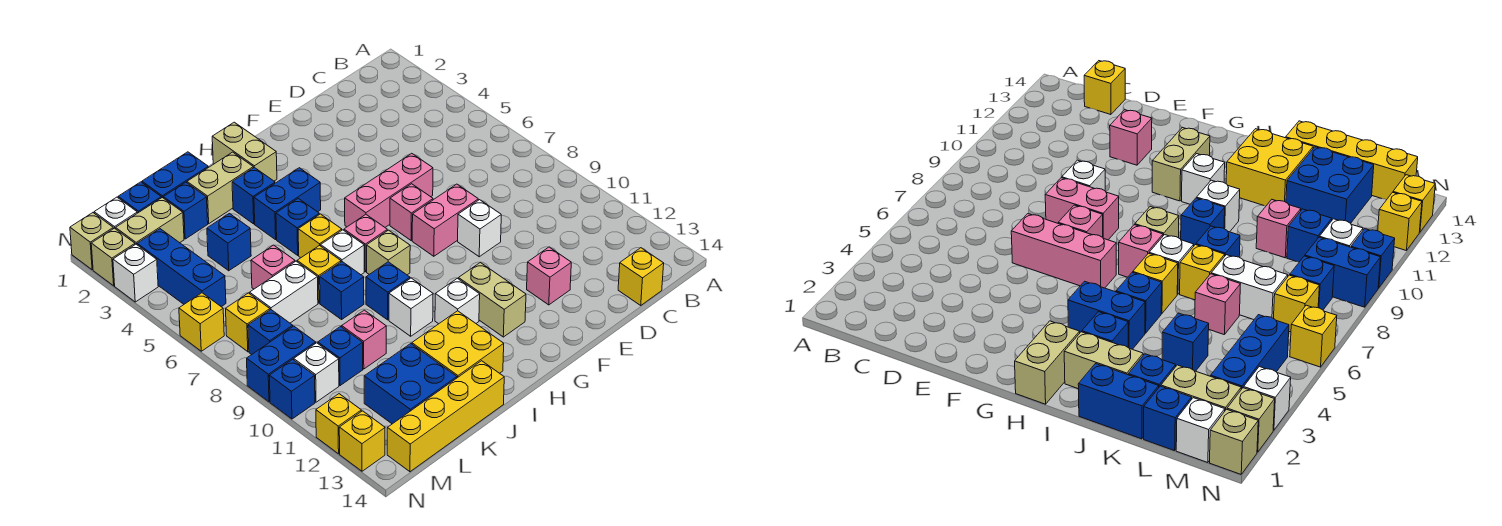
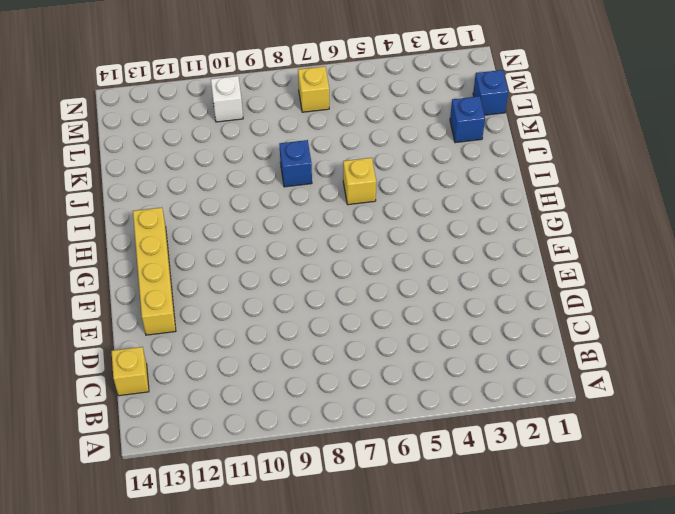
yellow brick E13:H13 level 1 -> yellow brick J14:M14 level 1
none -> pink brick E6:G6 level 1
none -> pink brick E8:F8 level 1
none -> white brick E9 level 1
none -> pink brick E12 level 1

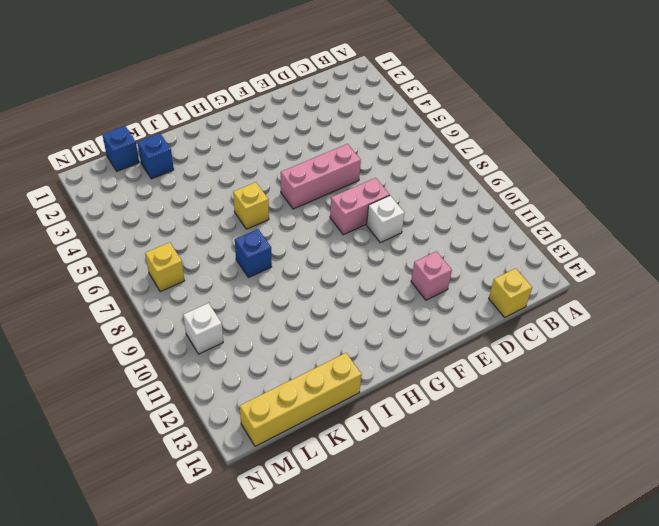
none -> pink brick F7 level 1
none -> tan brick G11:G12 level 1
none -> tan brick H1:H2 level 1
none -> blue brick H4:I4 level 1

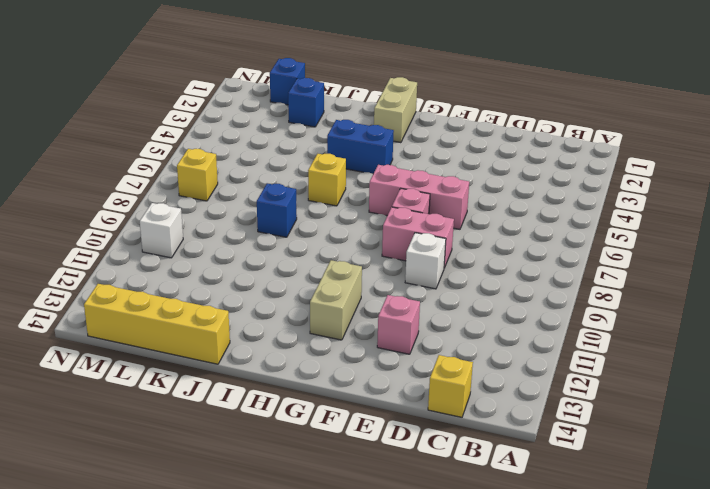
none -> pink brick H7 level 1
none -> tan brick H8 level 1
none -> white brick H11 level 1
none -> tan brick I2:J2 level 1

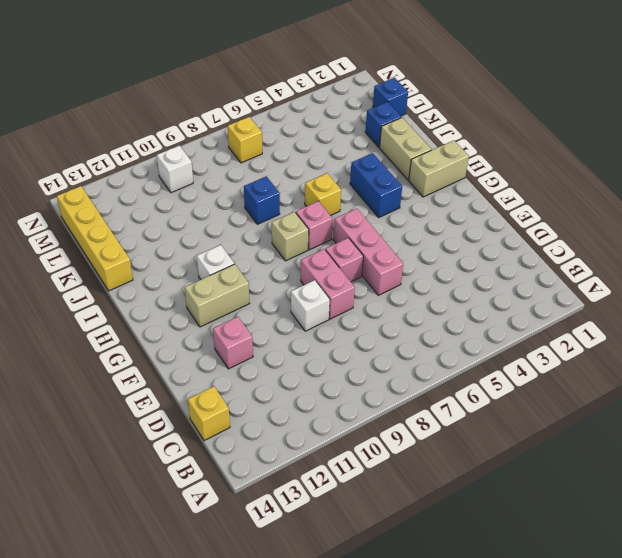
none -> blue brick I3 level 1
none -> blue brick I5 level 1
none -> white brick I7 level 1
none -> blue brick I9 level 1

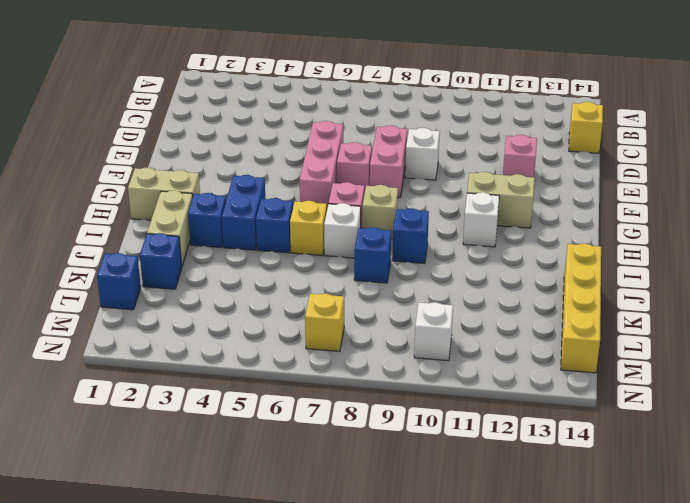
none -> white brick I10 level 1
none -> yellow brick I12:J13 level 1
none -> blue brick J1:K1 level 1
none -> yellow brick J7 level 1

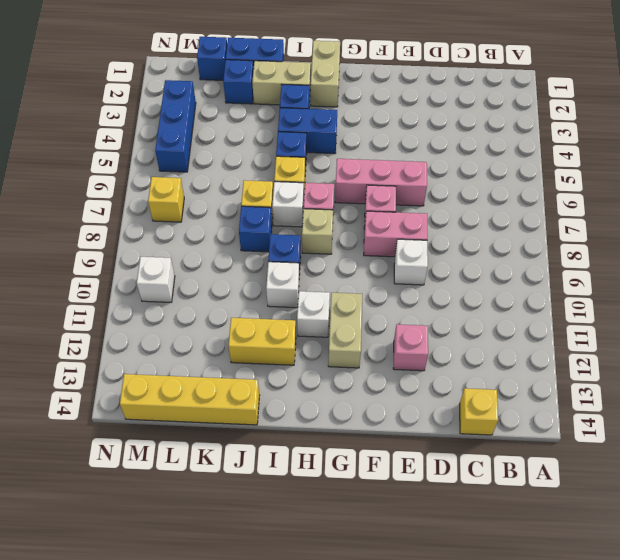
yellow brick I12:J12 level 1 -> yellow brick I12:J13 level 1
none -> blue brick K4 level 1
none -> pink brick K6 level 1
none -> white brick K7:L7 level 1
none -> pink brick K10 level 1

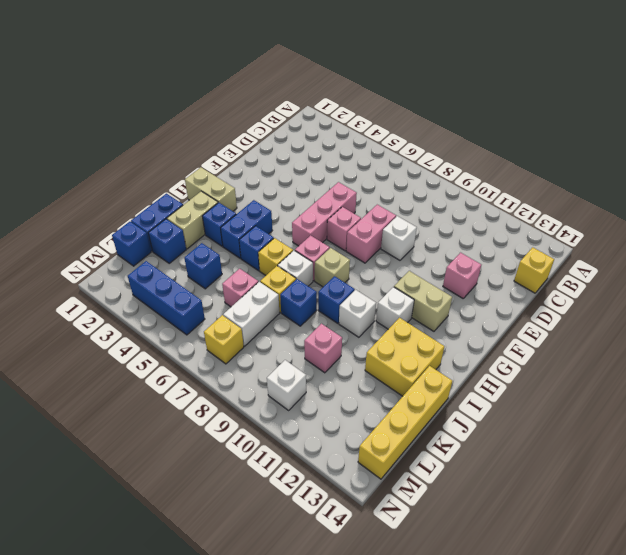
none -> blue brick K12:L13 level 1
none -> tan brick L2:M2 level 1
none -> blue brick L10 level 1
none -> white brick M1 level 1

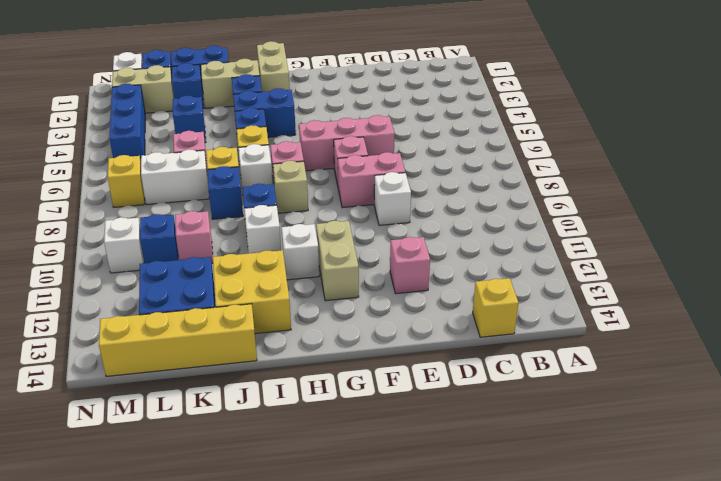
none -> blue brick M8 level 1
none -> blue brick M9:N9 level 1
none -> tan brick N1 level 1
none -> tan brick N2 level 1

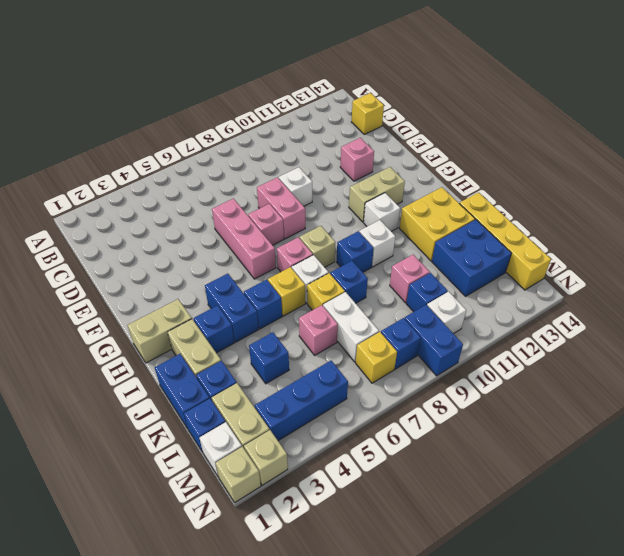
none -> white brick N3 level 1
none -> yellow brick N6 level 1
none -> blue brick N10 level 1
none -> yellow brick N12 level 1

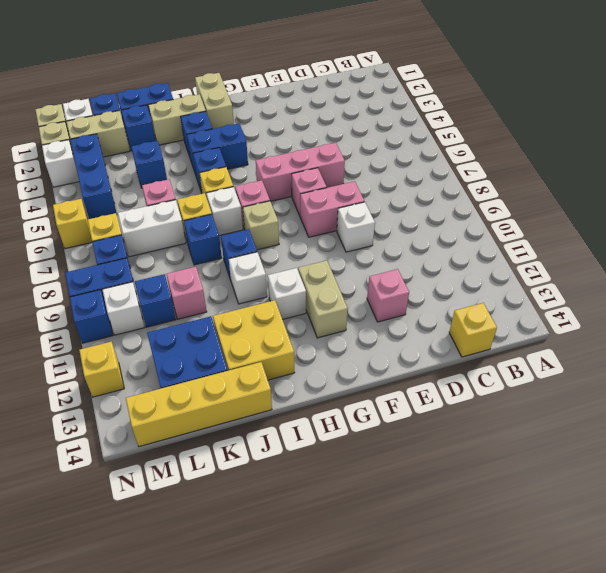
none -> yellow brick N13 level 1

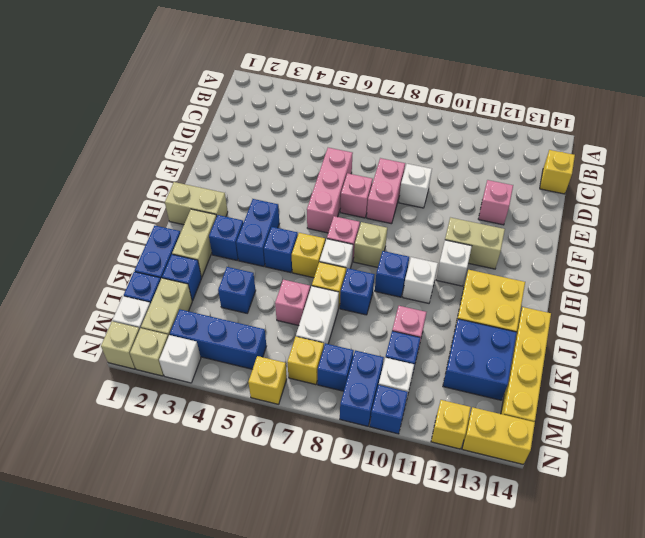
yellow brick N13:N14 level 1 -> yellow brick N13 level 1

